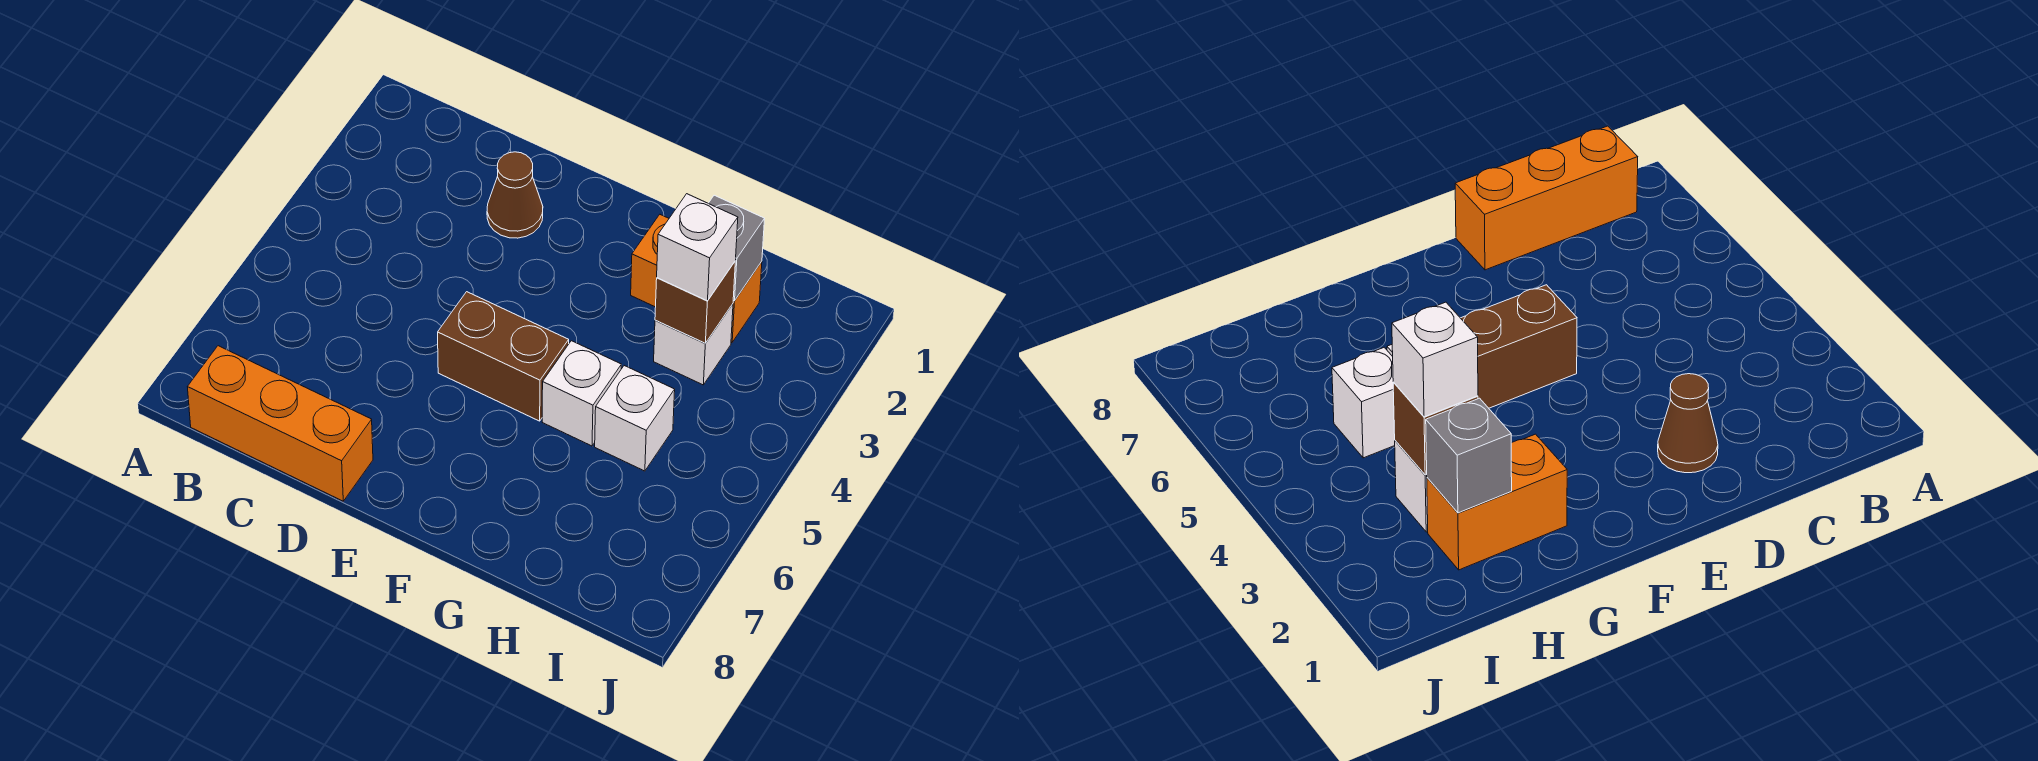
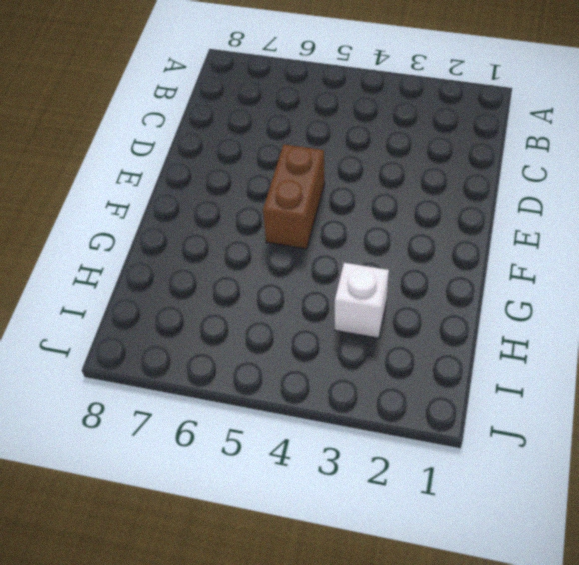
none -> orange brick B8:D8 level 1
none -> brown cone D2 level 1

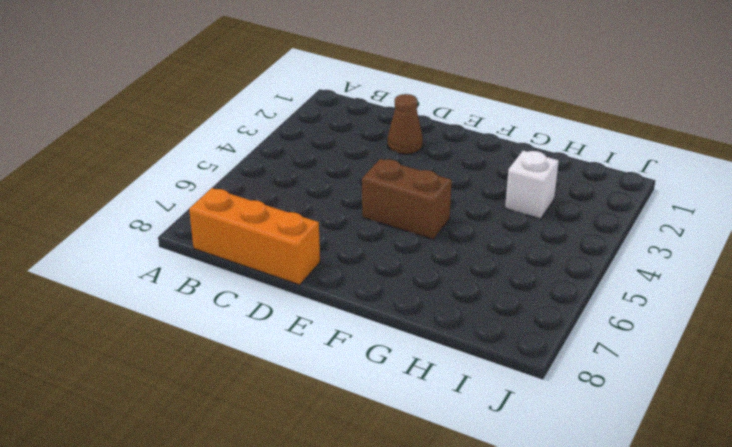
none -> orange brick G2:H2 level 1
none -> white brick G5 level 1

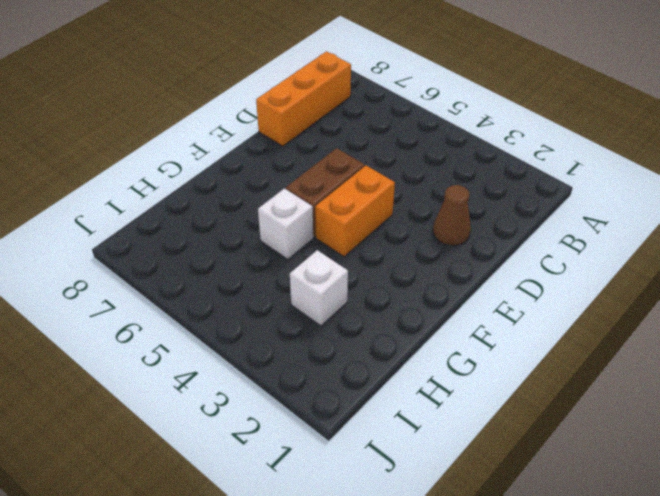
orange brick E4:F4 level 1 -> orange brick G2:H2 level 1
none -> white brick H5 level 1
none -> grey brick H2 level 2

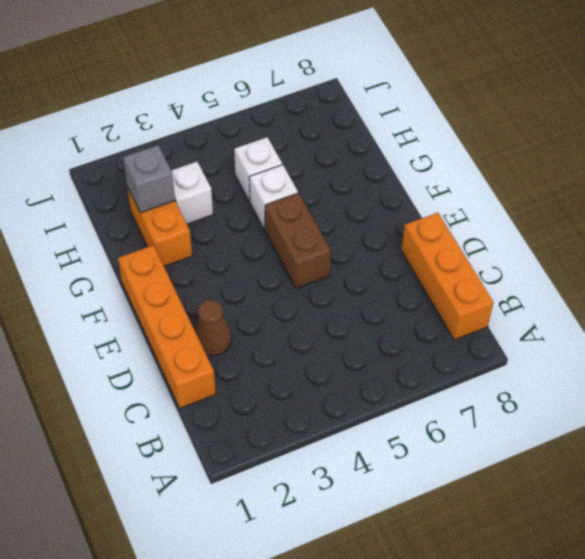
orange brick C1:F1 level 1 -> none
none -> brown brick H3 level 2
none -> white brick H3 level 3

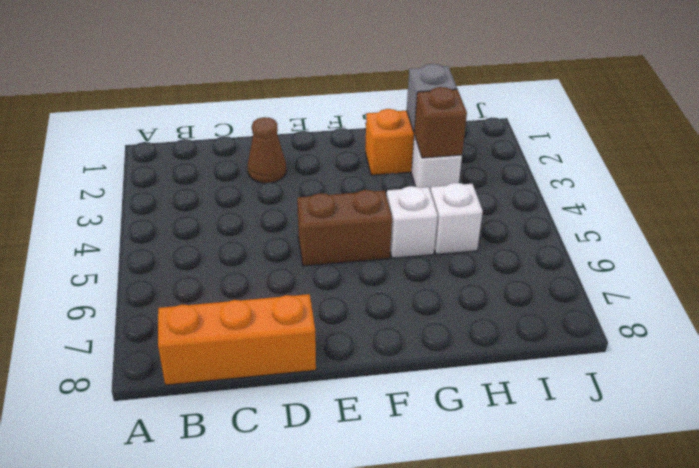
none -> white brick H3 level 3

